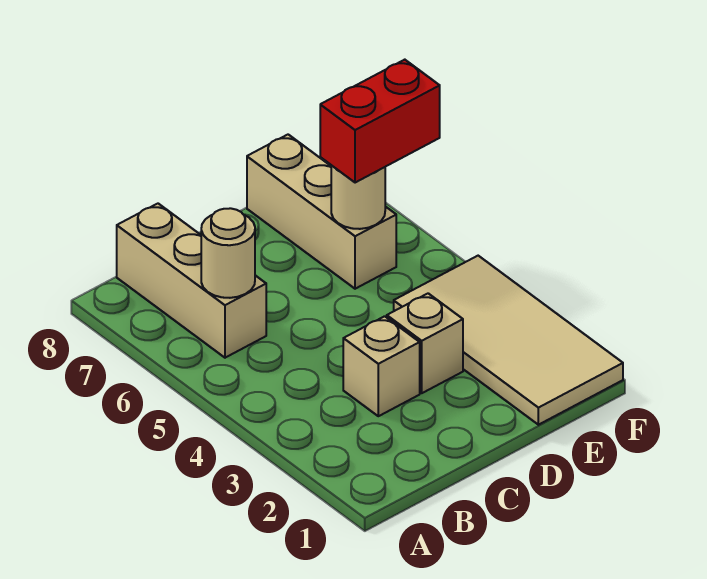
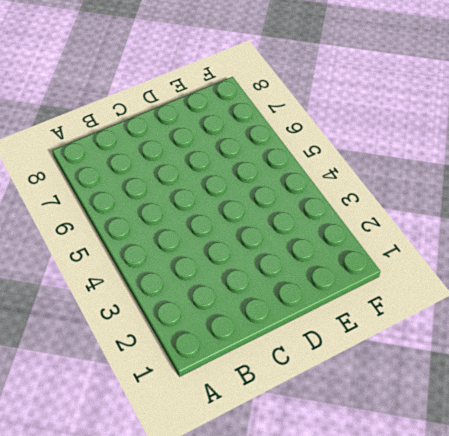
none -> tan brick B6:B8 level 1
none -> tan brick C3 level 1

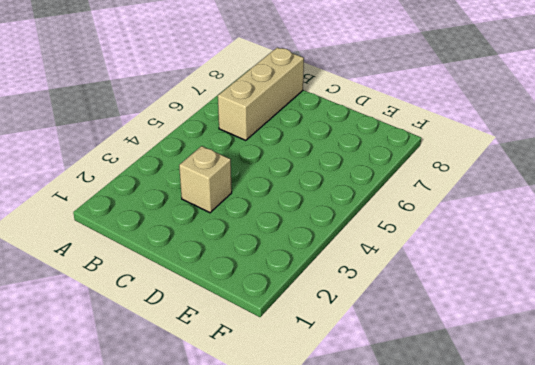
none -> tan brick D3 level 1
none -> tan tile E1:F4 level 1

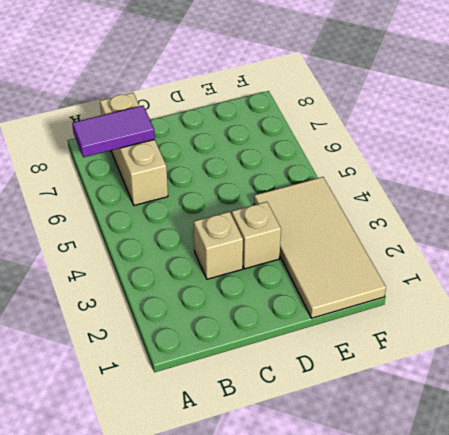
purple tile A7:B7 level 2 -> none
none -> tan brick E6:E8 level 1
none -> tan round brick B6 level 2

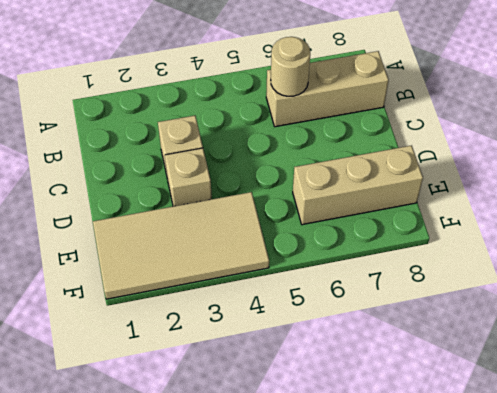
none -> tan round brick E6 level 2
none -> red brick E6:F6 level 3

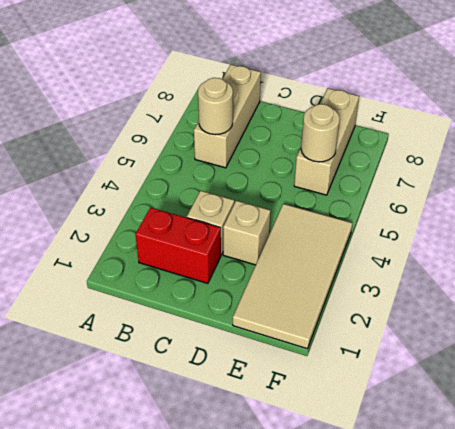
red brick B2:C2 level 1 -> red brick E6:F6 level 3

